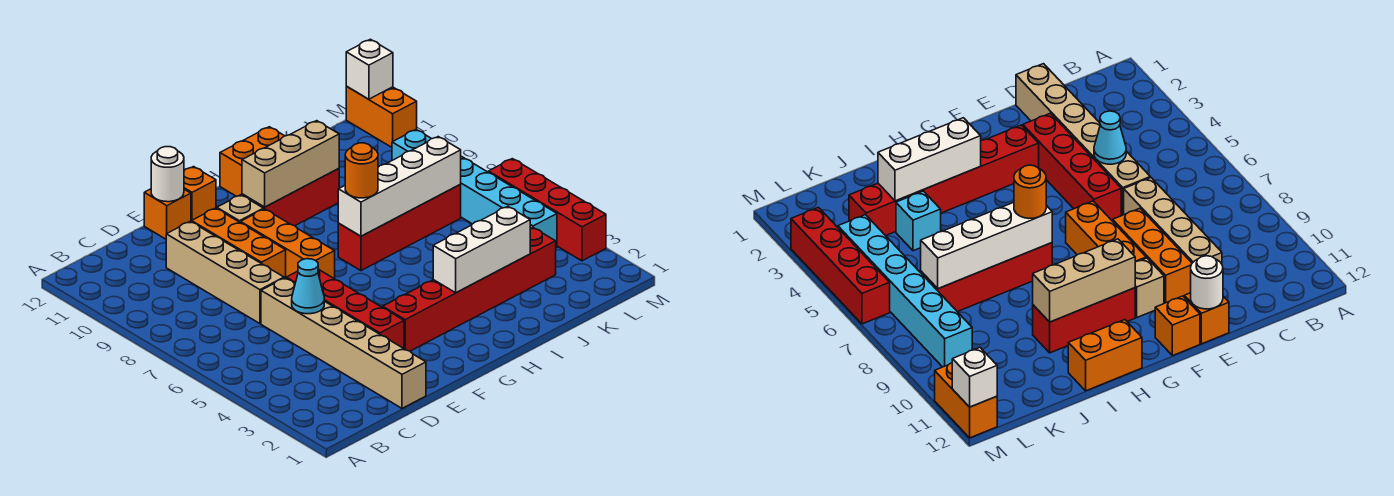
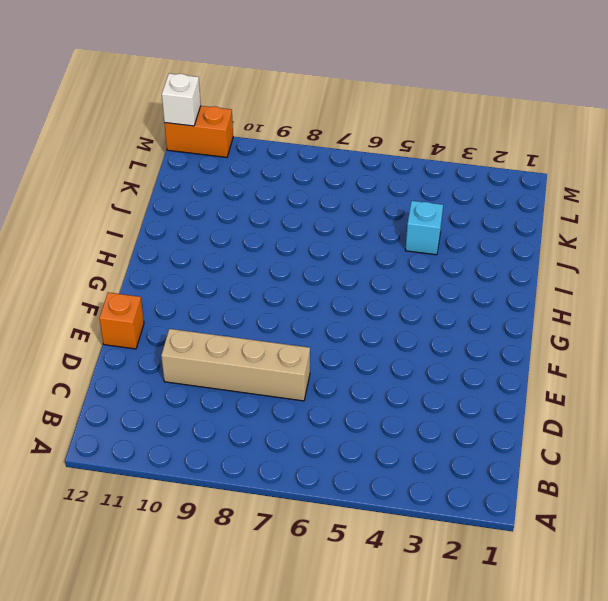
none -> tan brick D1:D6 level 1
none -> red brick E3:E6 level 1
none -> orange brick E8:E10 level 1

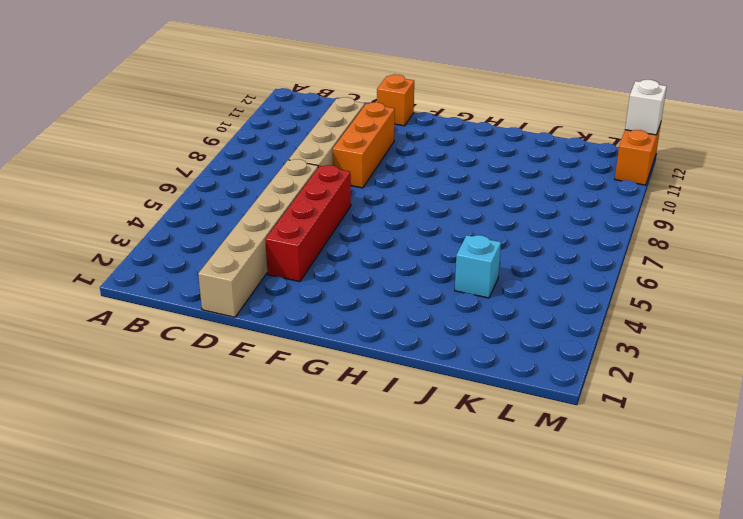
none -> red brick F3:K3 level 1
none -> orange brick F7:F9 level 1
none -> tan brick F10 level 1

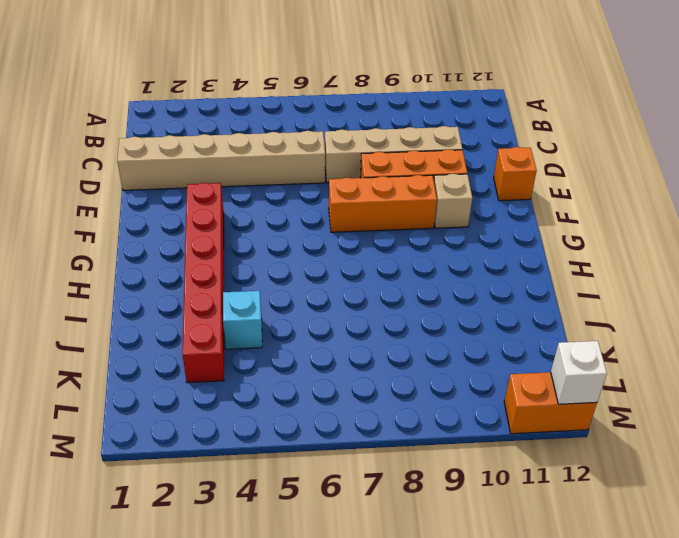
none -> red brick E3:E6 level 1
none -> orange brick F12 level 1
none -> red brick G10:I10 level 1

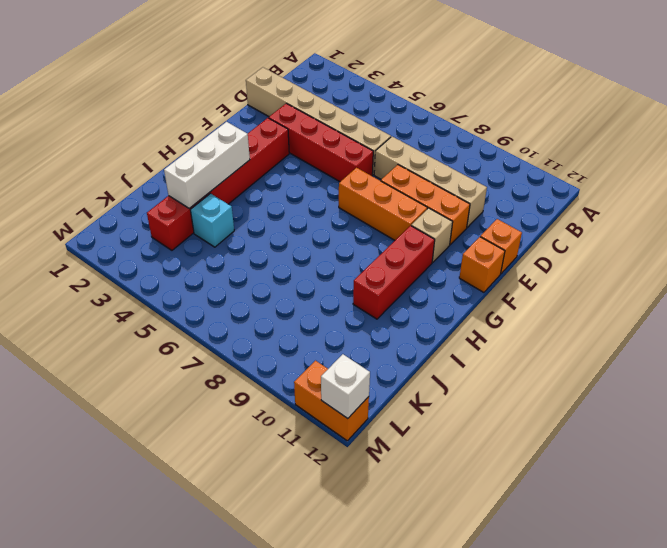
none -> red brick H7:K7 level 1
none -> orange brick H12:I12 level 1
none -> cyan brick L4:L9 level 1

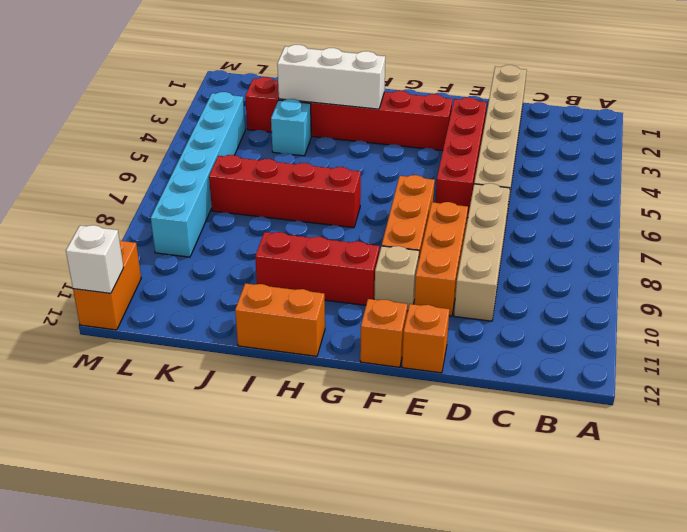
none -> red brick M3:M6 level 1
none -> cyan cone D5 level 2
none -> white round brick E12 level 2

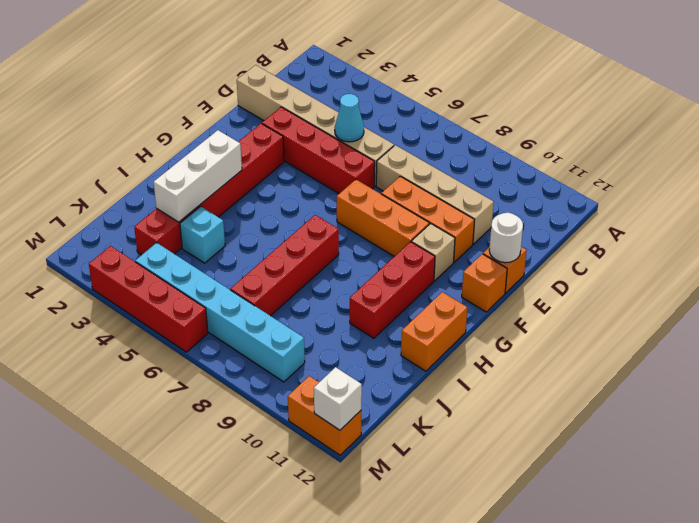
none -> tan brick G10:I10 level 2
none -> white brick H7:K7 level 2
none -> orange round brick H7 level 3

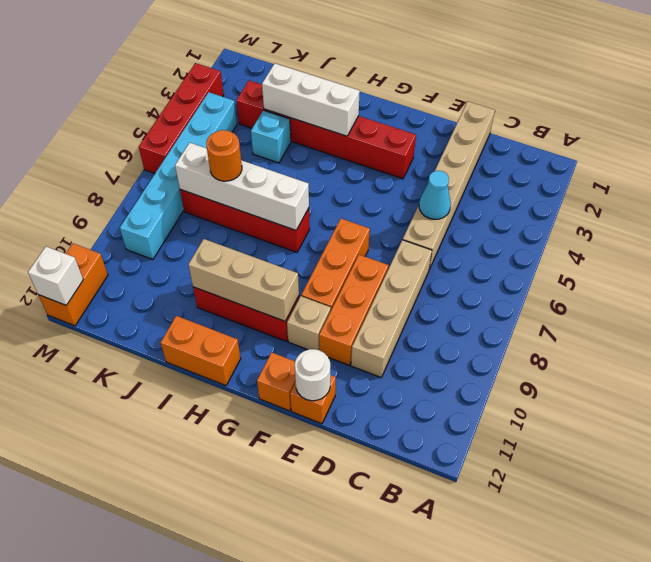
orange round brick J7 level 3 -> orange round brick H7 level 3
none -> red brick E3:E6 level 1

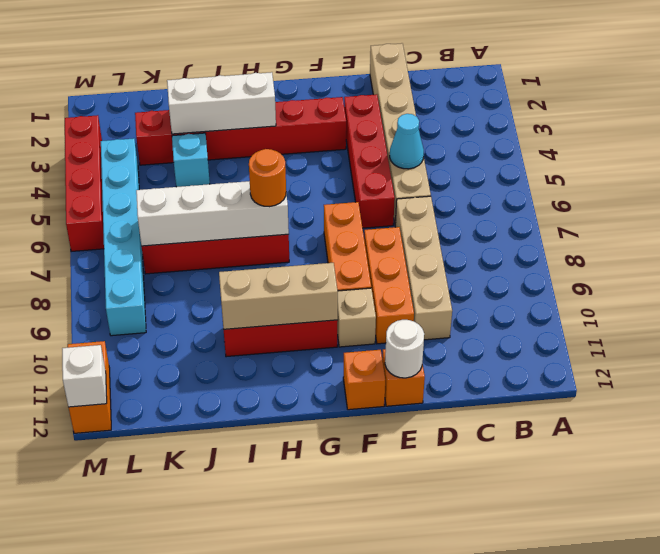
none -> orange brick H12:I12 level 1

